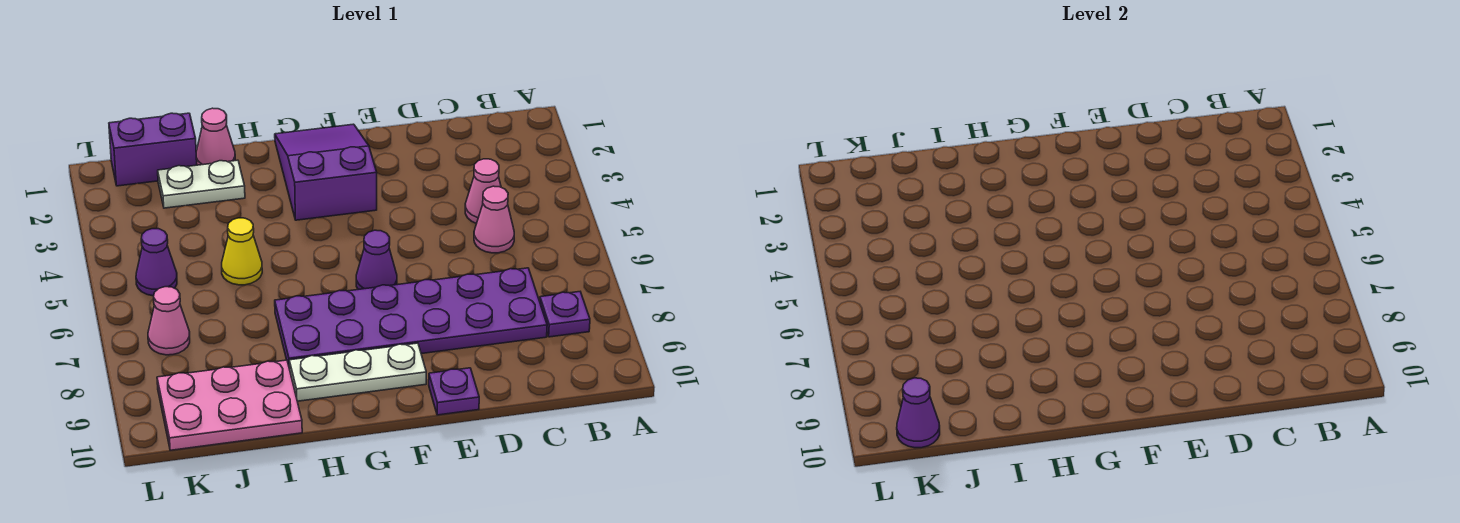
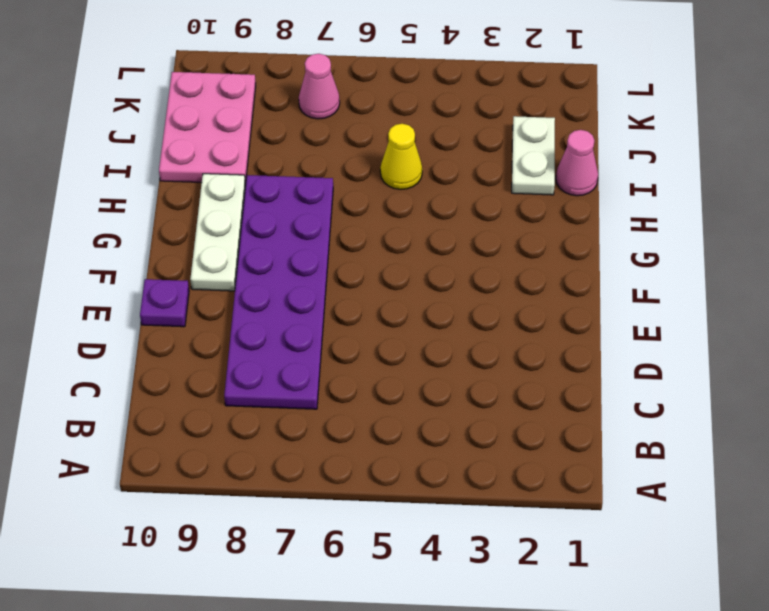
none -> purple plate B8 level 1
none -> pink cone C4 level 1
none -> pink cone C5 level 1

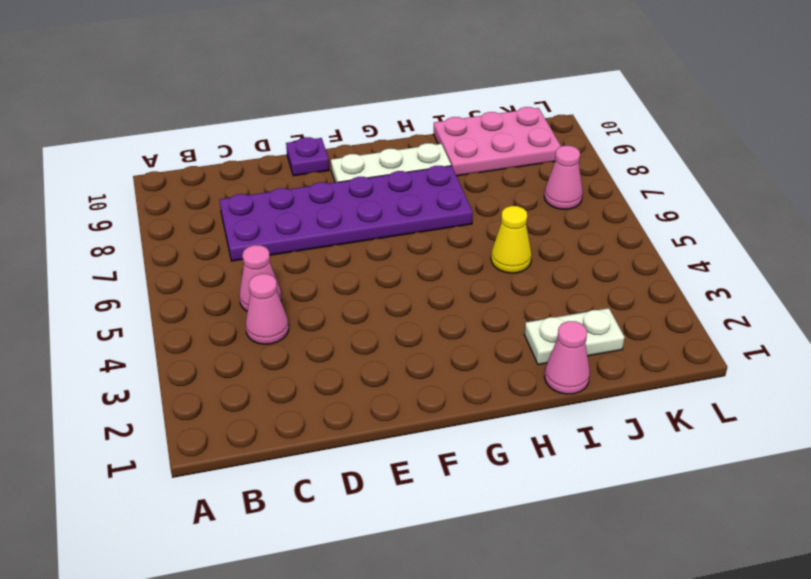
none -> purple plate B8 level 1
none -> purple slope F1:G3 level 1 top 3
none -> purple cone F6 level 1

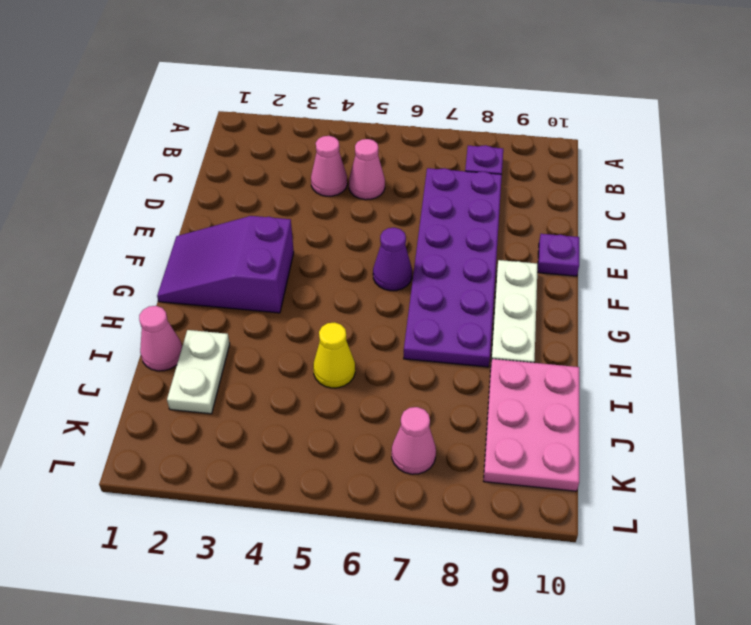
none -> purple brick J1:K1 level 1
none -> purple cone K5 level 1
none -> purple cone K10 level 2

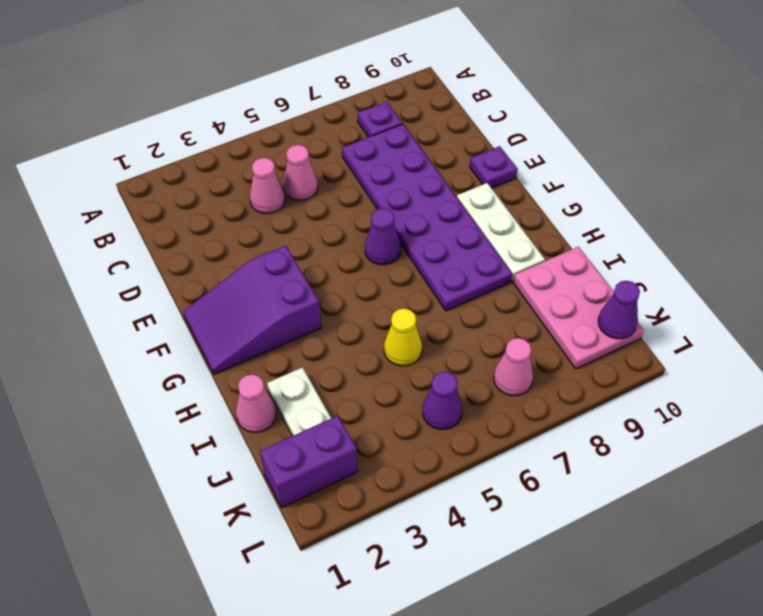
purple brick K1:K2 level 1 -> purple brick J1:K1 level 1

